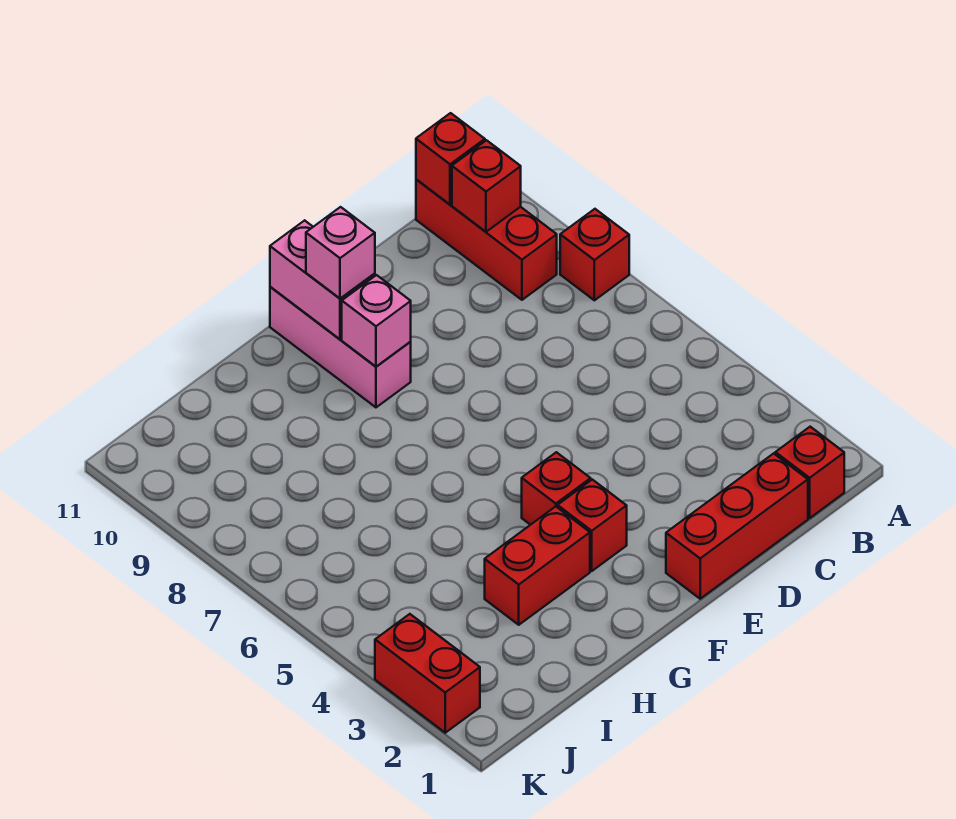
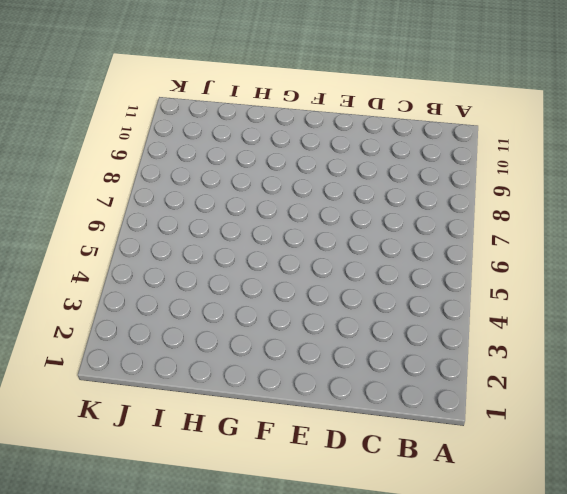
none -> red brick A8 level 1
none -> red brick B1 level 1
none -> red brick B9:B11 level 1

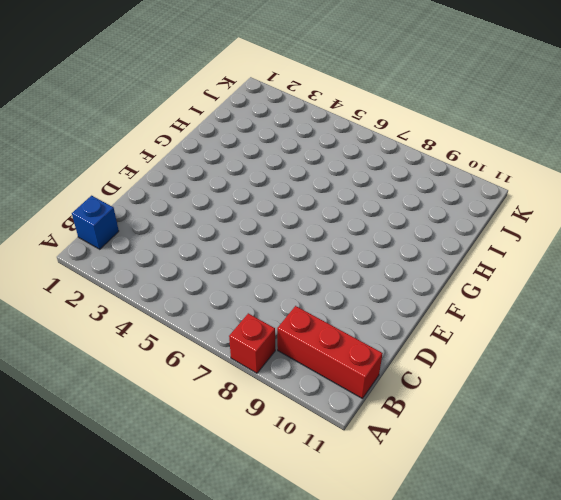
blue brick B1 level 1 -> red brick B1 level 1
none -> red brick C1:E1 level 1
none -> red brick F3 level 1
none -> red brick F4 level 1

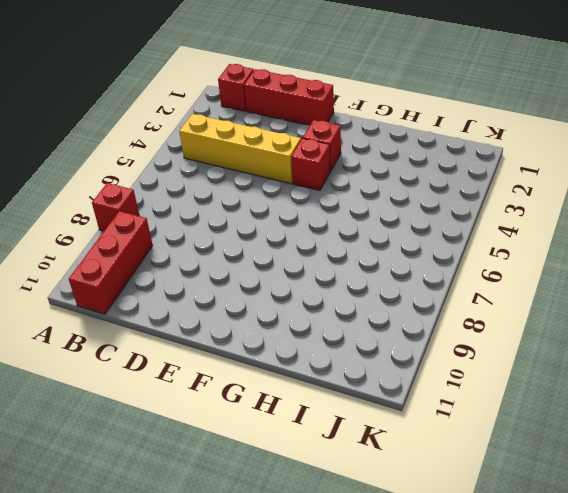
yellow brick B4:E4 level 1 -> none
none -> pink brick F9:F11 level 1
none -> red brick G3:H3 level 1
none -> red brick K2:K3 level 1

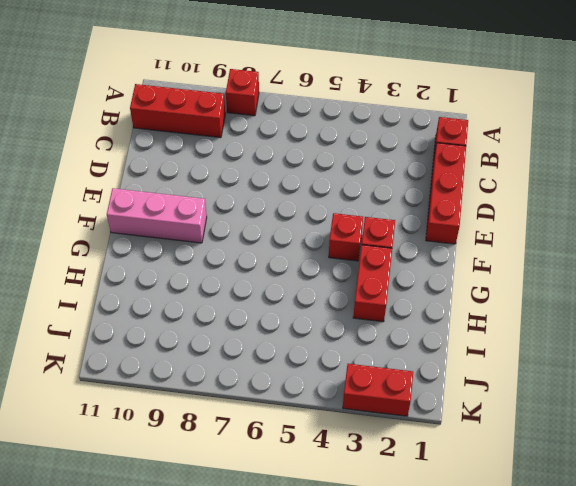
none -> red brick B10 level 2
none -> red brick B11 level 2
none -> pink brick F9 level 2

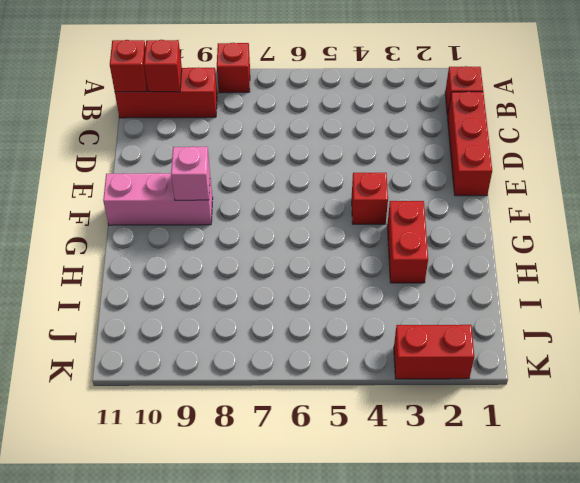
none -> red brick F3 level 1
none -> pink brick F10:F11 level 2
none -> pink brick F10 level 3

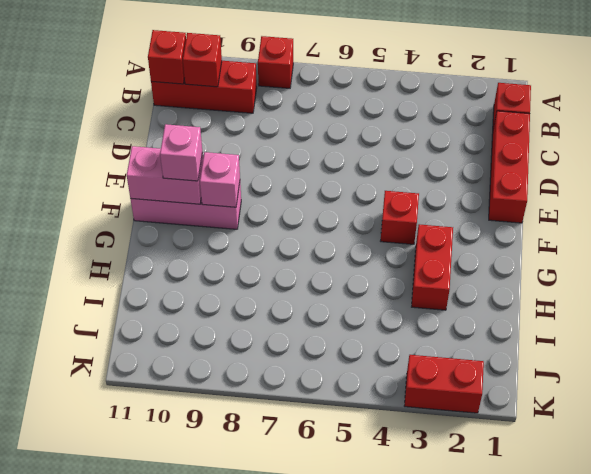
none -> red brick F3 level 1

